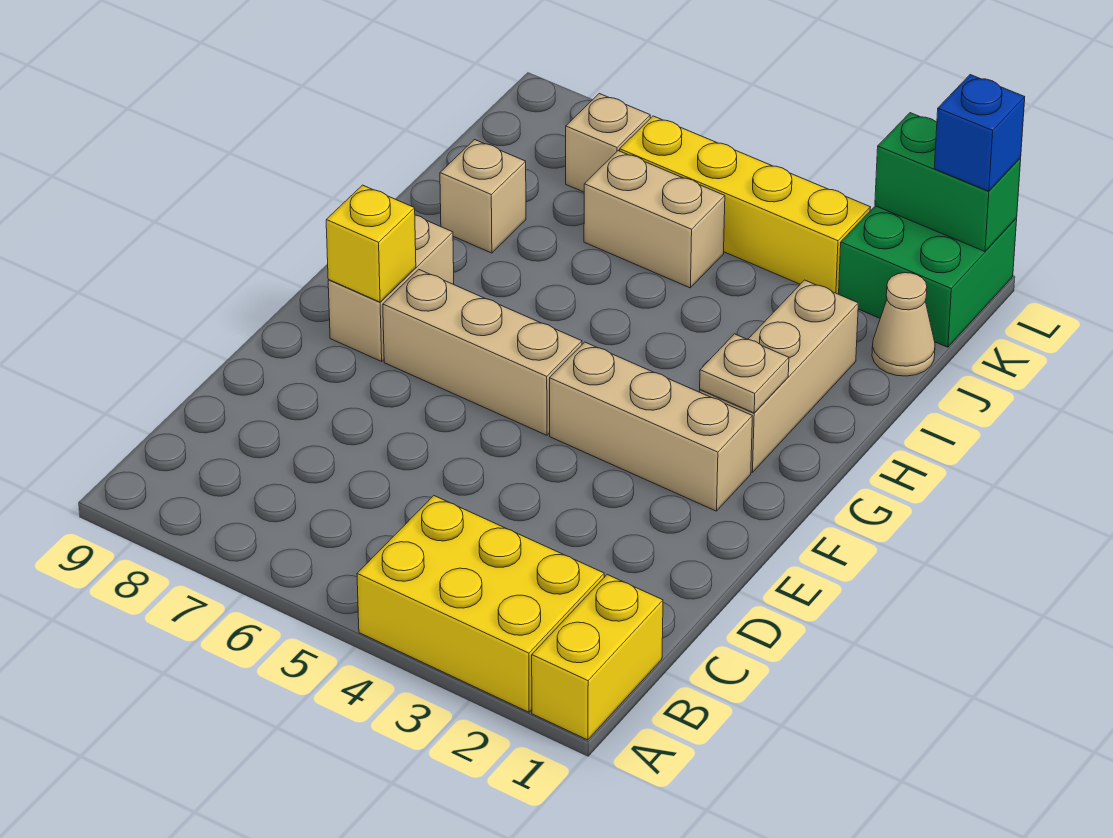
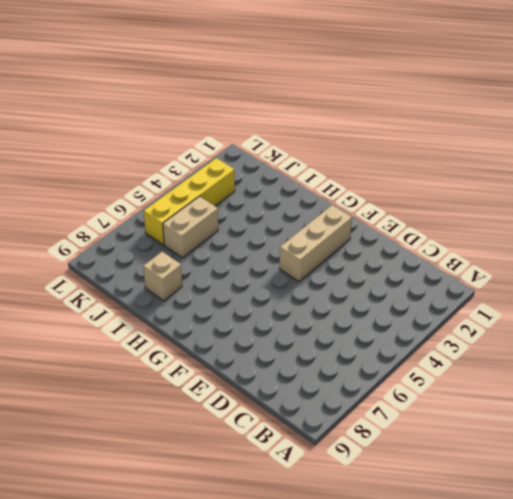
none -> yellow brick A1:B1 level 1
none -> yellow brick A2:B4 level 1
none -> tan brick F5:F7 level 1

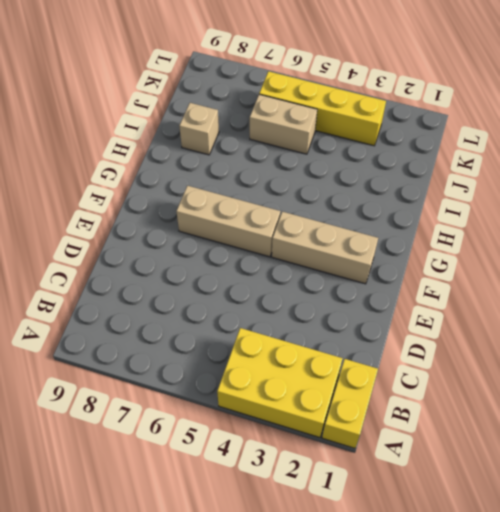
none -> tan brick F8:G8 level 1
none -> tan brick G2:I2 level 1
none -> tan cone J1 level 1

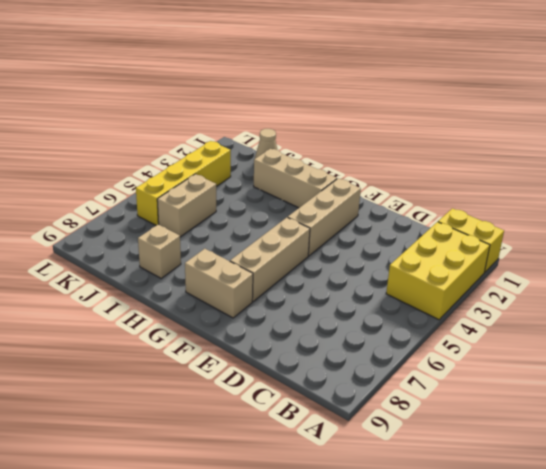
none -> green brick K1:L2 level 1
none -> tan brick K7 level 1
none -> yellow brick F8 level 2

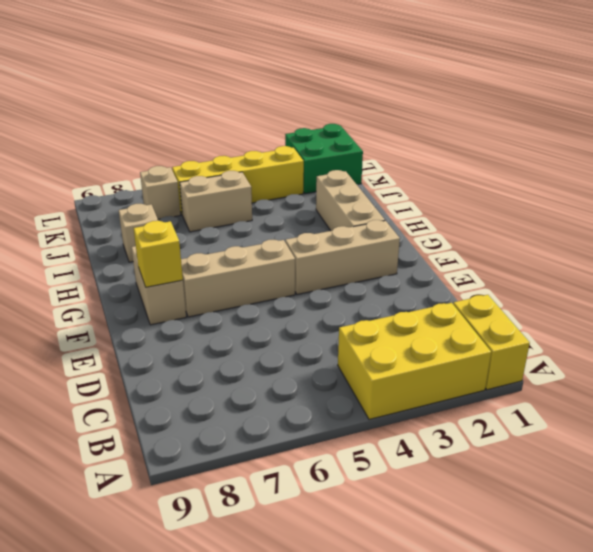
none -> tan cone J1 level 1
none -> tan plate G2 level 2
none -> green brick L1:L2 level 2

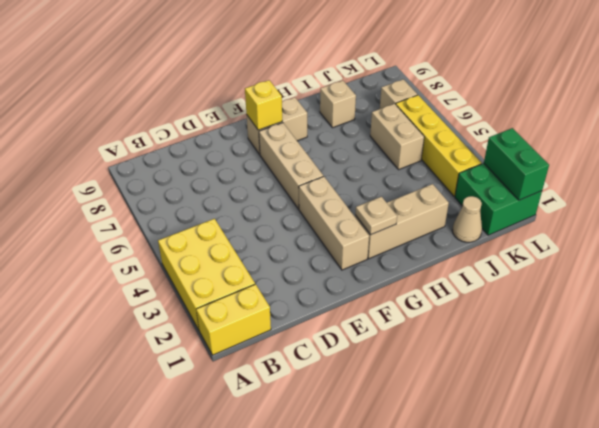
none -> blue brick L1 level 3

